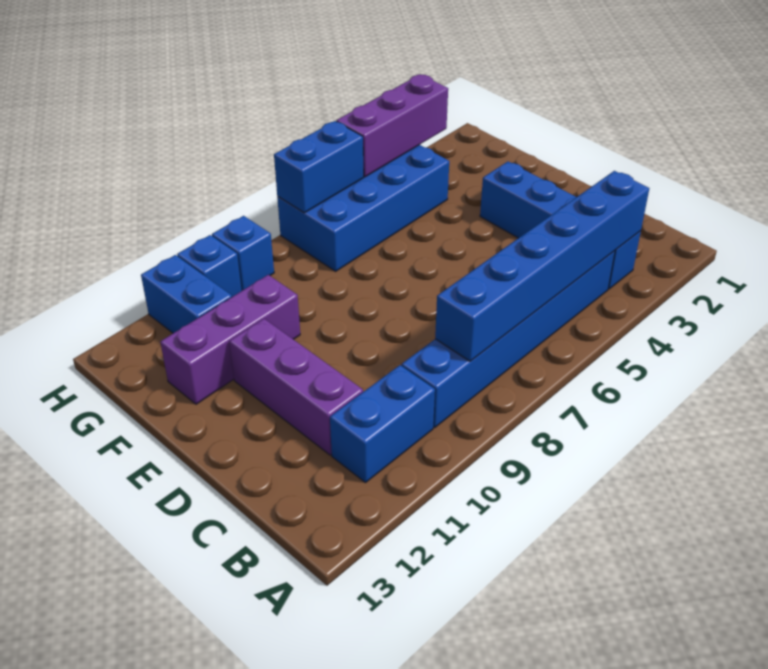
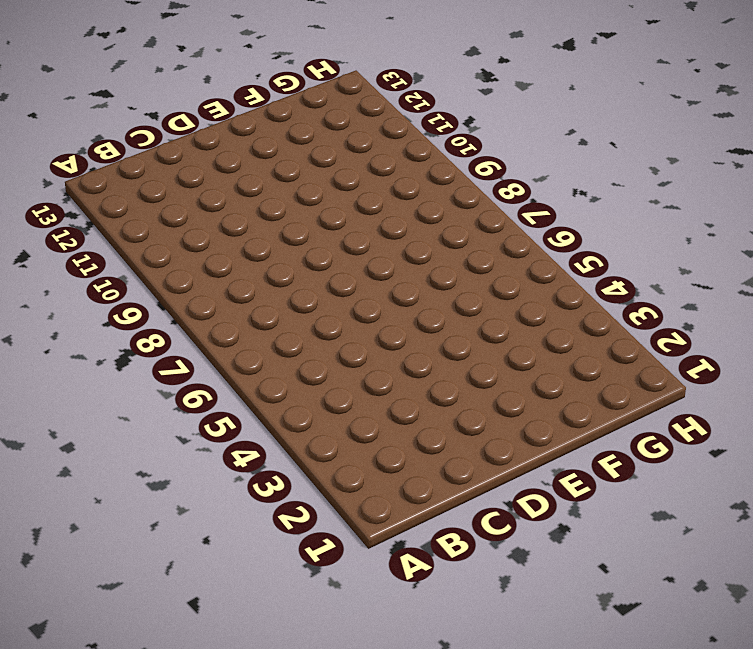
none -> blue brick B3:E3 level 1
none -> blue brick B4:B9 level 1
none -> blue brick B10:B11 level 1

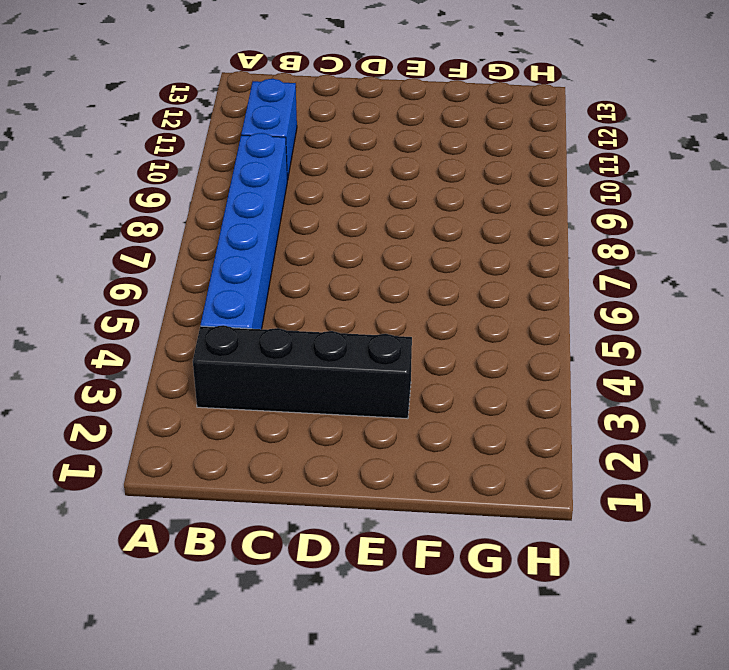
black brick B3:E3 level 1 -> blue brick B3:E3 level 1
none -> purple brick C11:E11 level 1
none -> purple brick F10:F12 level 1
none -> blue brick G4:H7 level 1

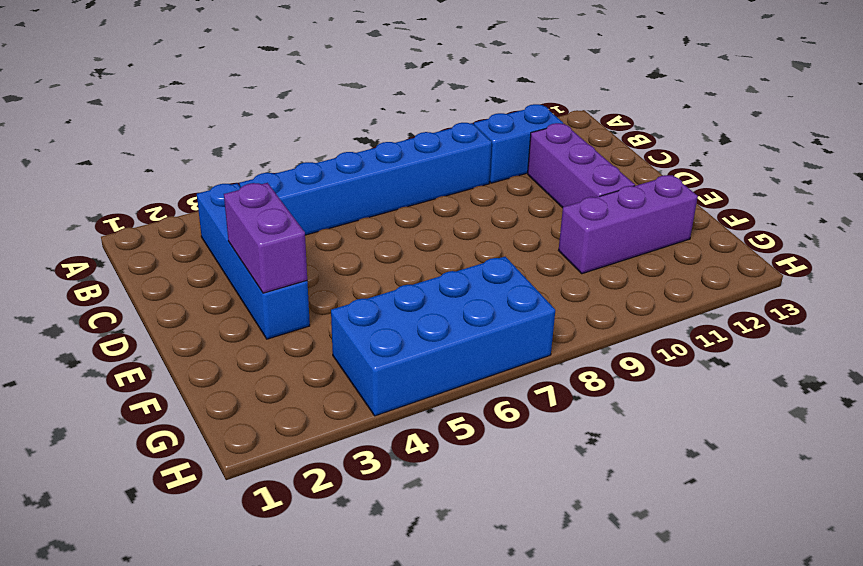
purple brick D3:E3 level 2 -> none
none -> blue brick G11:H11 level 1
none -> blue brick H9 level 1
none -> blue brick H10 level 1

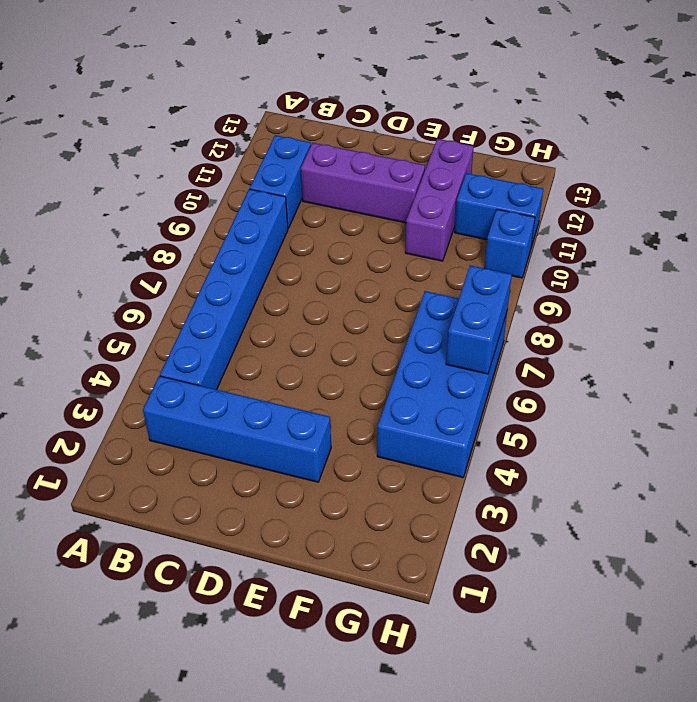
none -> blue brick H9 level 1
none -> blue brick B3:B8 level 2
none -> purple brick H3:H5 level 2

